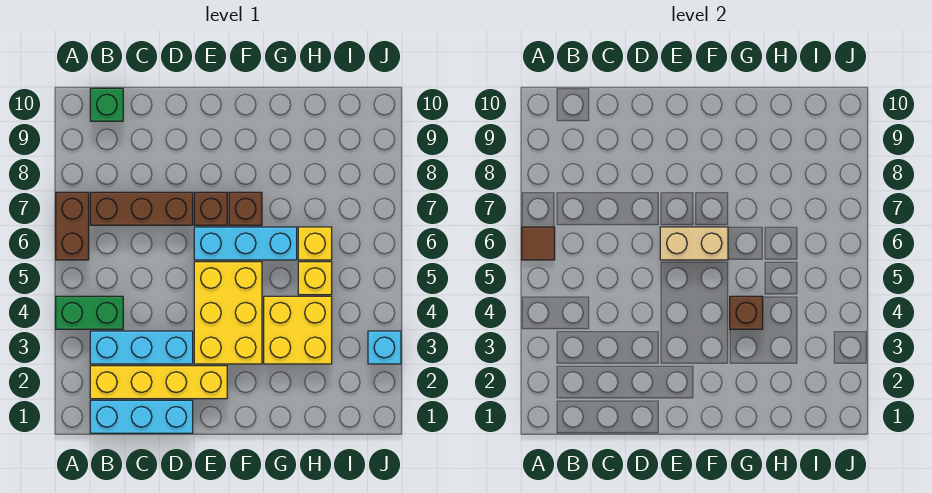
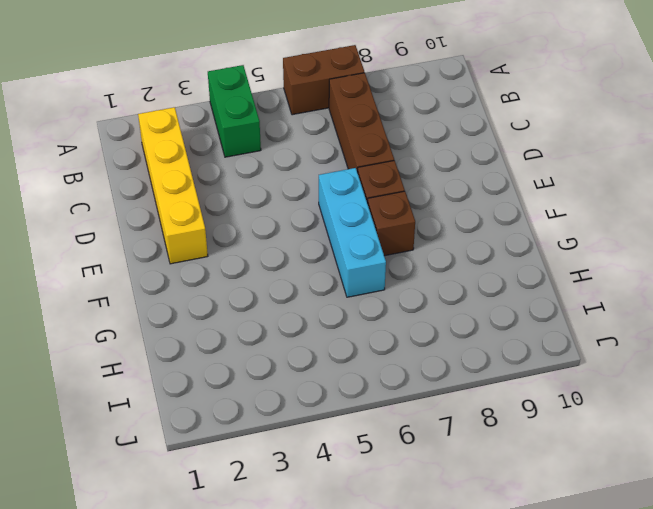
none -> cyan brick B1:D1 level 1
none -> cyan brick B3:D3 level 1
none -> green brick B10 level 1

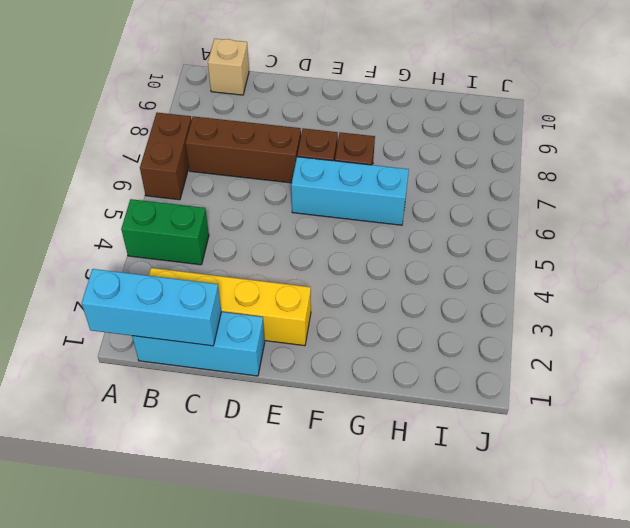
cyan brick A1:C1 level 2 -> cyan brick B3:D3 level 1
tan brick B10 level 1 -> green brick B10 level 1
none -> yellow brick E3:F5 level 1
none -> yellow brick G3:H4 level 1
none -> yellow brick H5 level 1

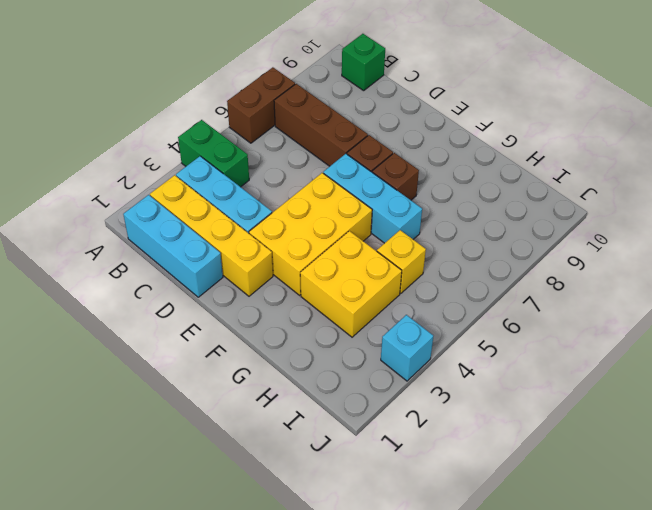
none -> yellow brick H6 level 1
none -> brown tile A6 level 2
none -> tan brick E6:F6 level 2

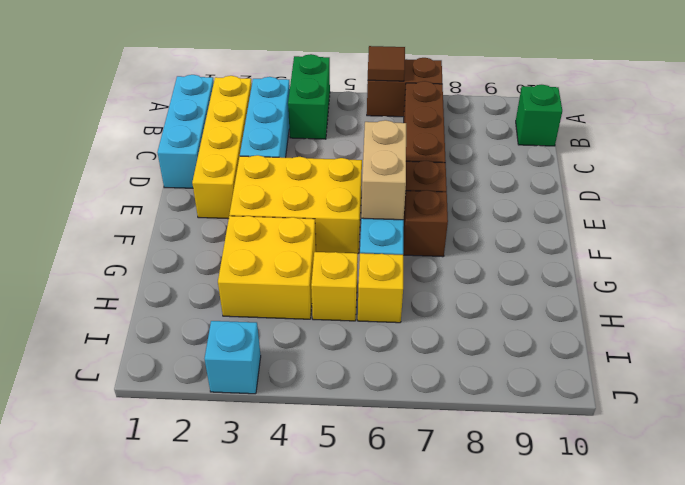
none -> brown brick G4 level 2

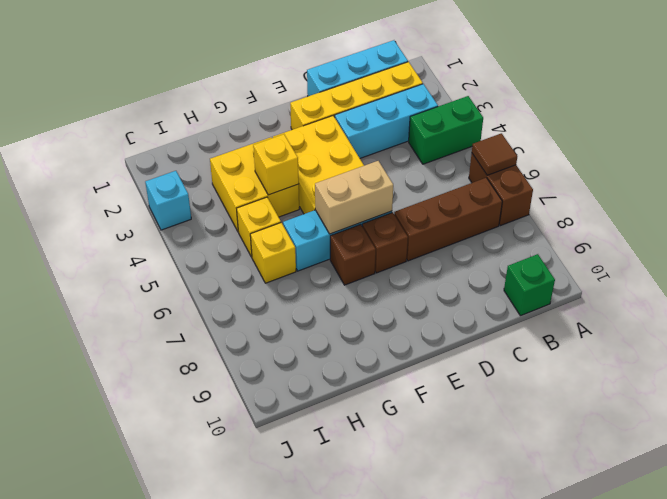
yellow brick G4 level 2 -> brown brick G4 level 2

